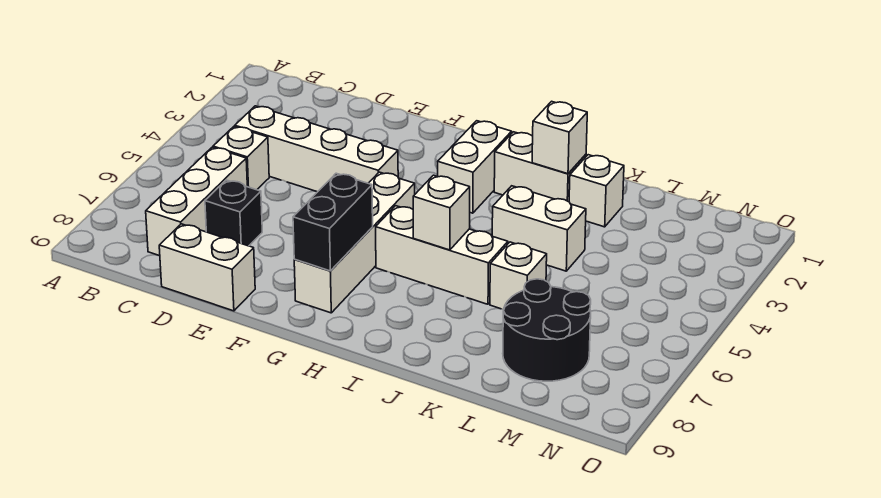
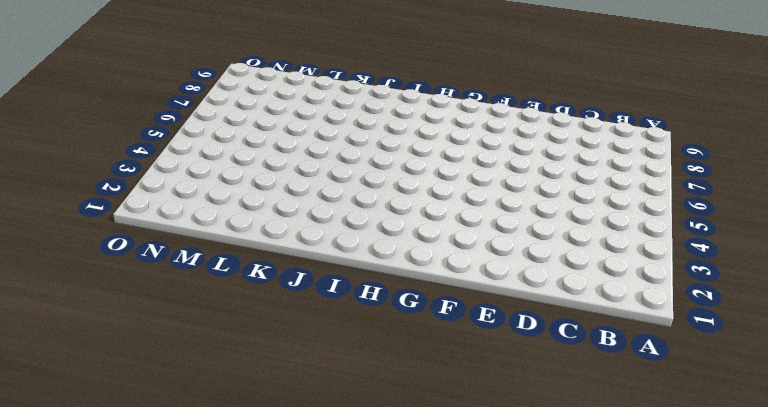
none -> white brick C4:F4 level 1
none -> white brick C5 level 1
none -> white brick C6:C8 level 1

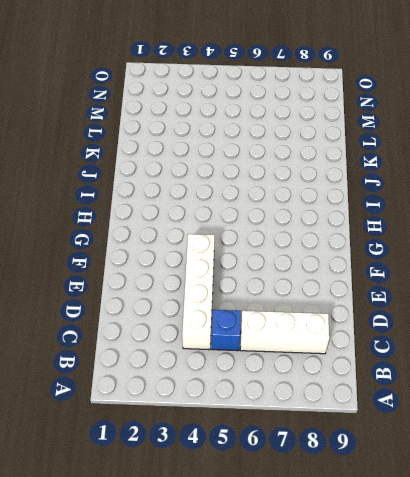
blue brick C5 level 1 -> white brick C5 level 1
none -> black brick D7 level 1
none -> white brick D9:E9 level 1
none -> white brick G5:G8 level 1

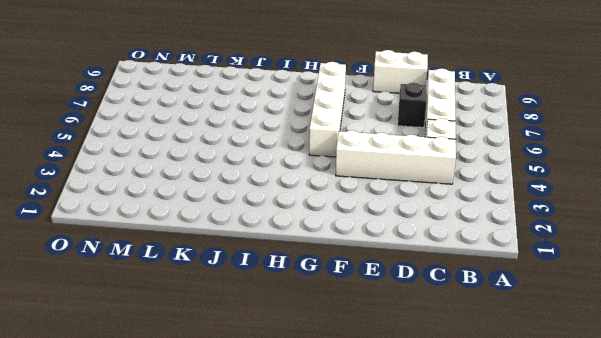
none -> white brick H2:H3 level 1
none -> white brick H6:J6 level 1
none -> white brick I2:J2 level 1

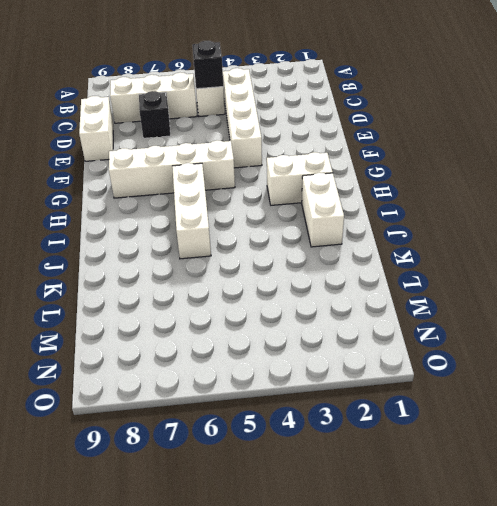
black brick C5 level 2 -> none
none -> white brick J4:K4 level 1
none -> white brick K2 level 1
none -> white brick K6 level 1

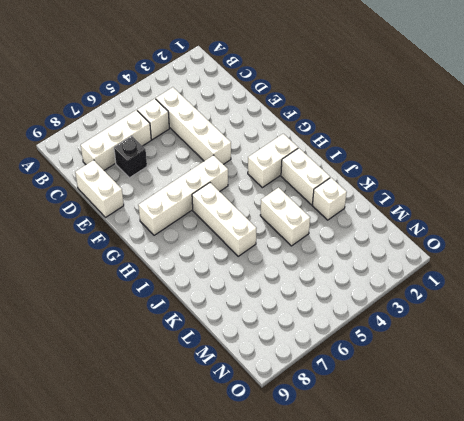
none -> white brick K6 level 1
none -> black round brick L7:M8 level 1
none -> black brick G7:G8 level 2

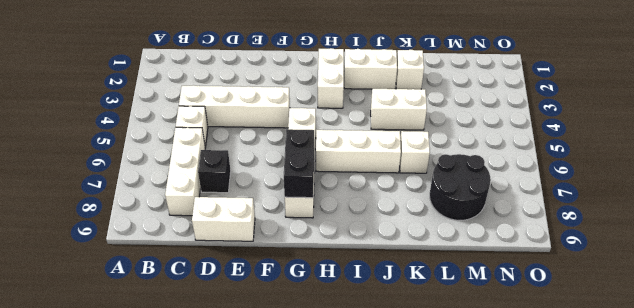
none -> white brick I6 level 2
none -> white brick J2 level 2

